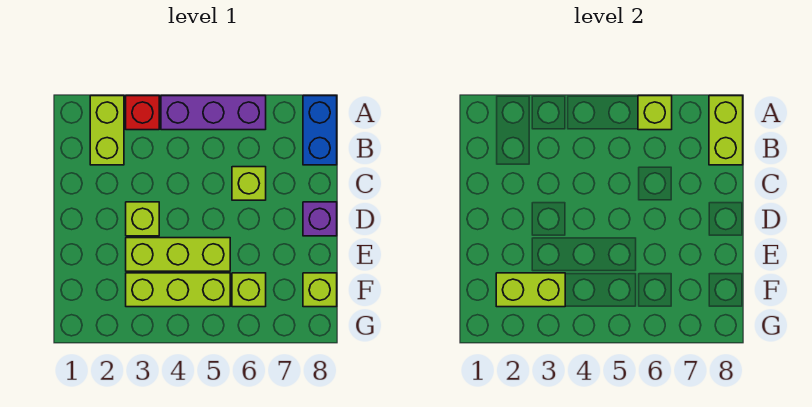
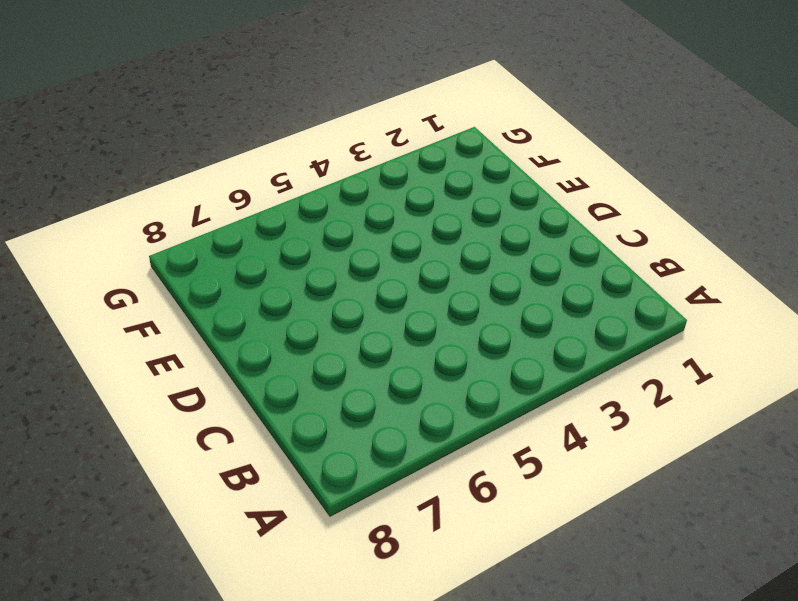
none -> lime brick A2:B2 level 1
none -> red brick A3 level 1
none -> purple brick A4:A6 level 1

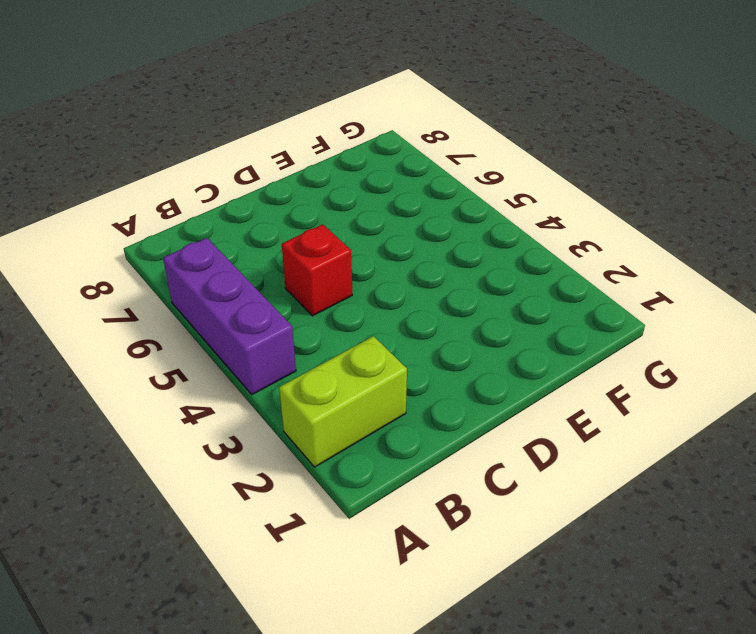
red brick C5 level 1 -> red brick A3 level 1
none -> blue brick A8:B8 level 1
none -> lime brick C6 level 1
none -> lime brick D3 level 1

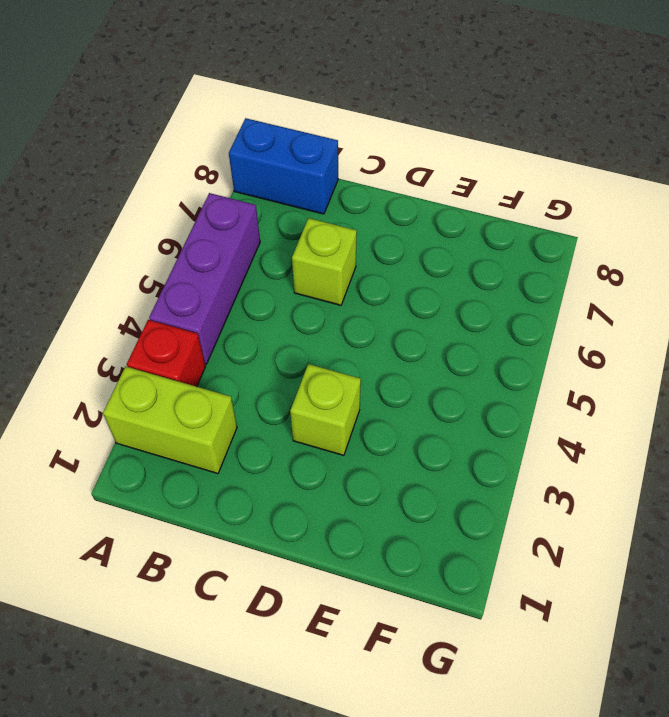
none -> purple brick D8 level 1
none -> lime brick E3:E5 level 1
none -> lime brick F3:F5 level 1

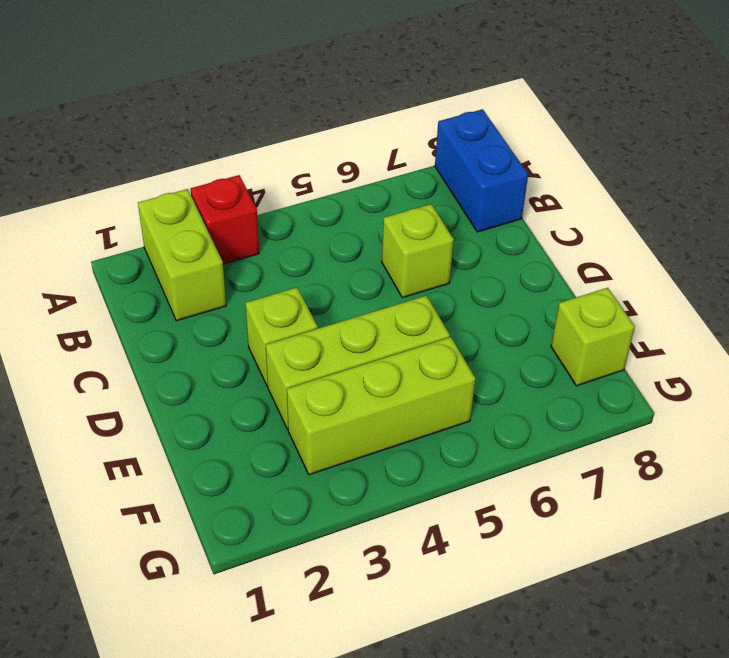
none -> purple brick A4:A6 level 1
none -> purple brick D8 level 1
none -> lime brick F6 level 1

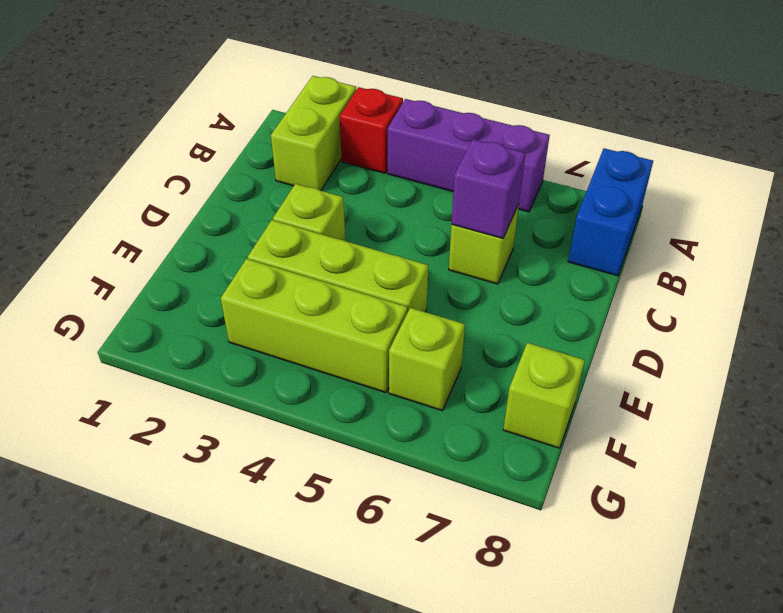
purple brick C6 level 2 -> purple brick D8 level 1
none -> lime brick A6 level 2
none -> lime brick A8:B8 level 2
none -> lime brick F2:F3 level 2

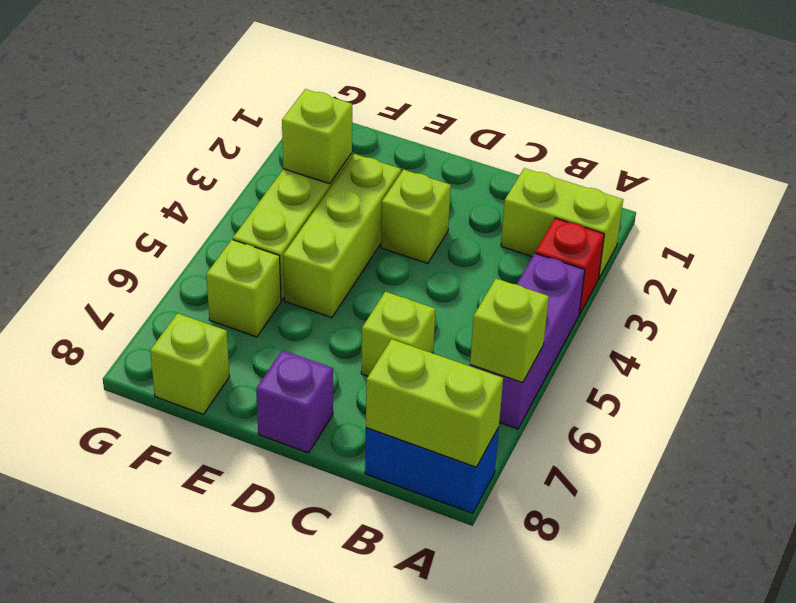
lime brick F3 level 2 -> lime brick F2:F3 level 2

